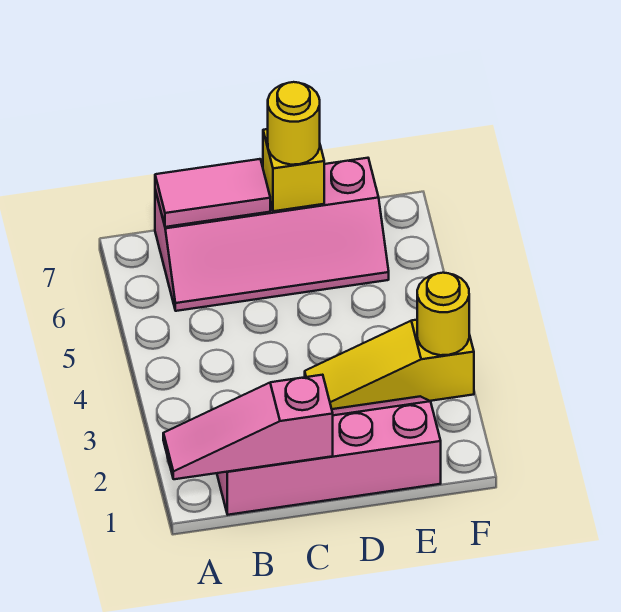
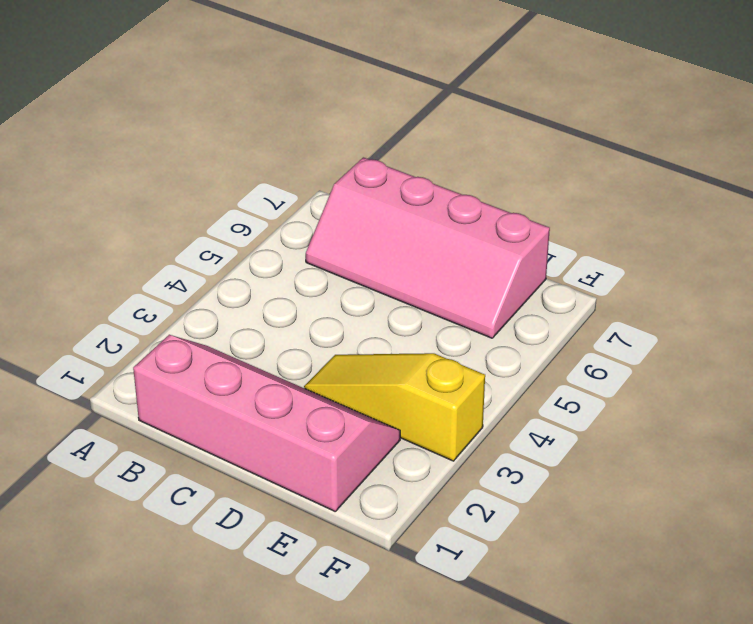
none -> pink slope A1:C1 level 2 top C
none -> pink tile B7:C7 level 2

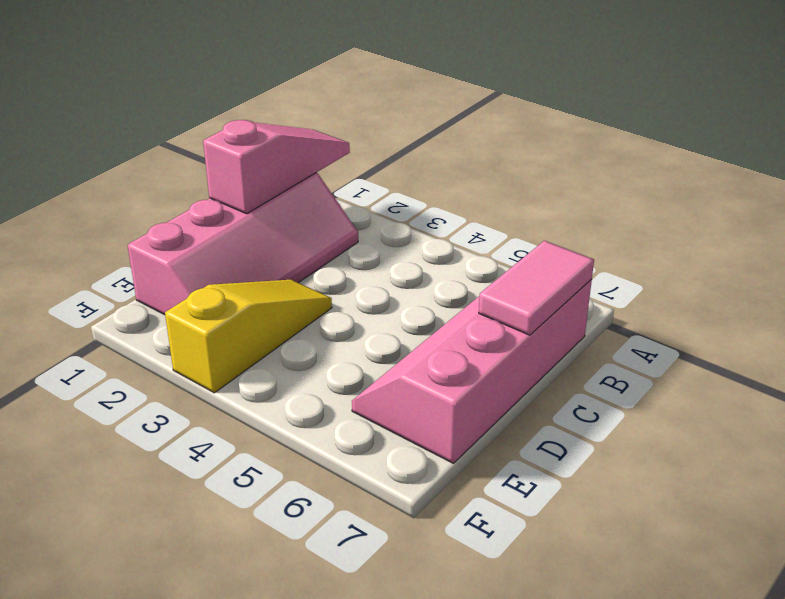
none -> yellow brick D7 level 2
none -> yellow round brick F3 level 2

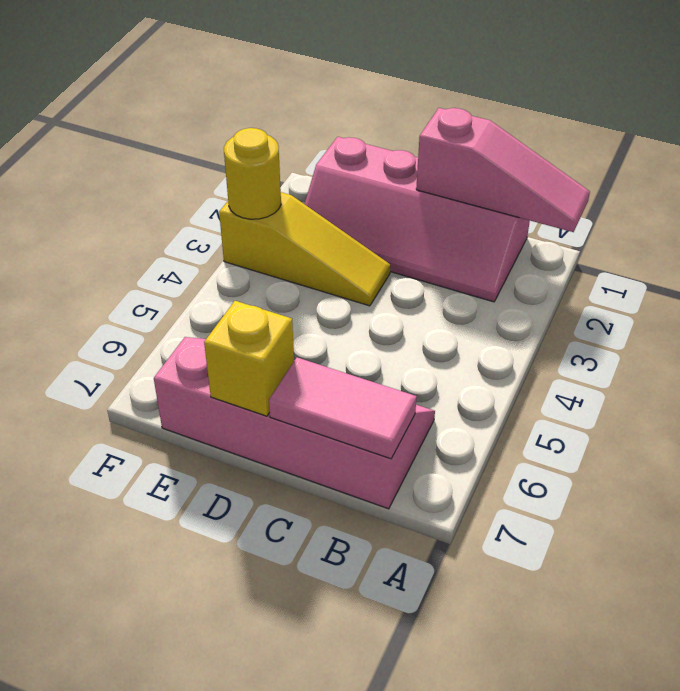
none -> yellow round brick D7 level 3

